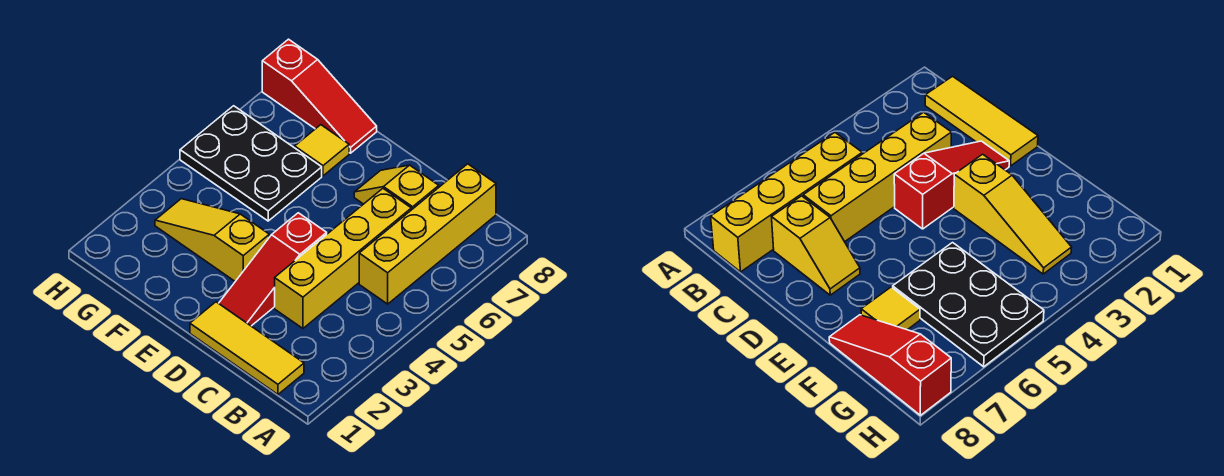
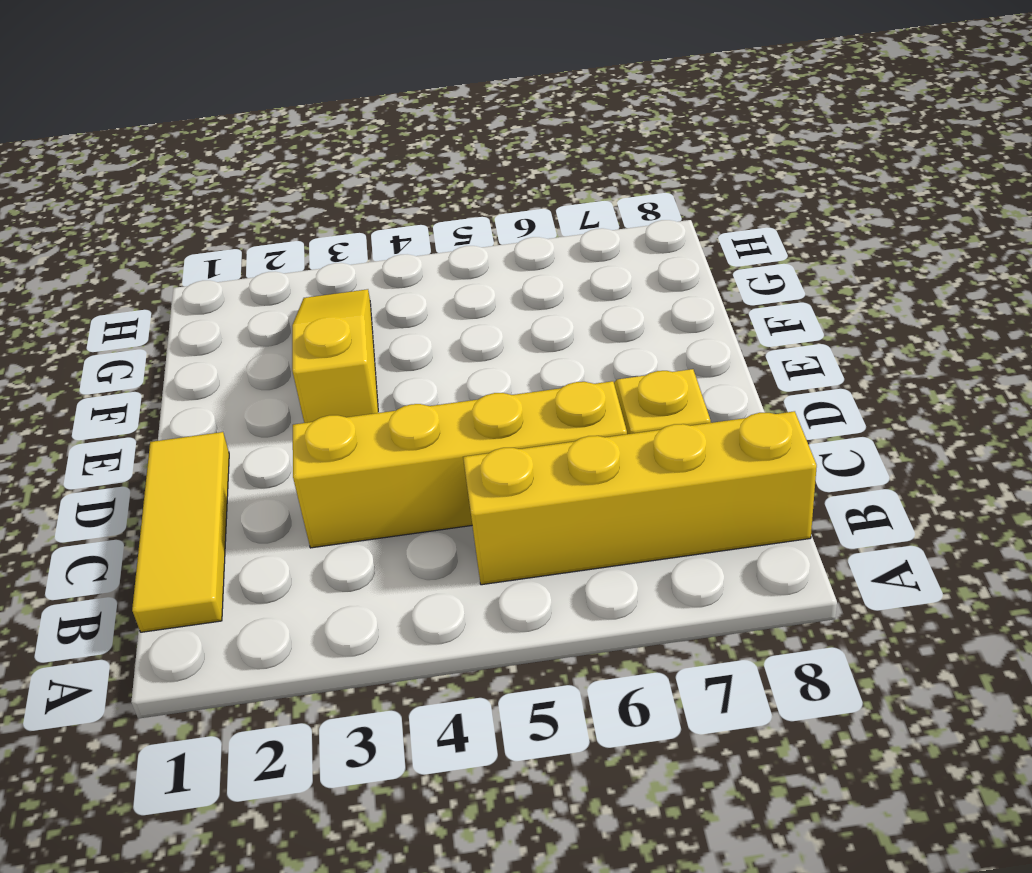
none -> red slope D2:D4 level 1 top 4
none -> black plate F5:H6 level 1

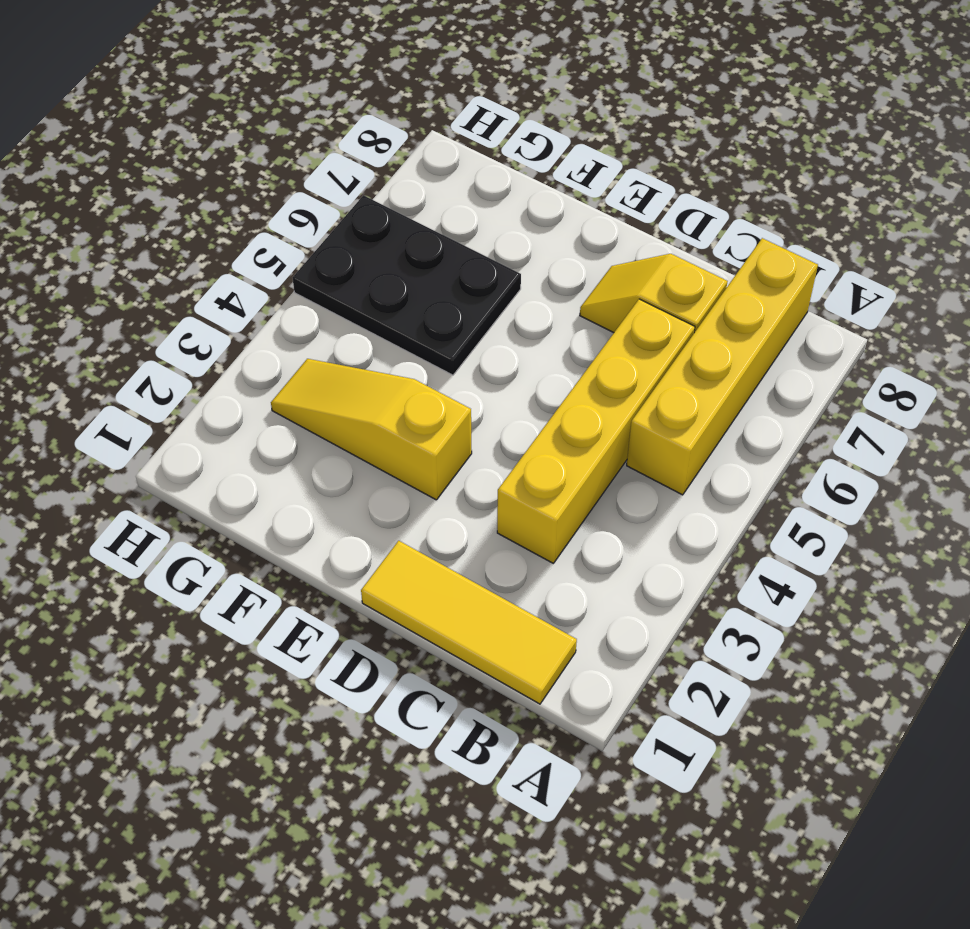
none -> red slope D2:D4 level 1 top 4
none -> yellow tile F7 level 1

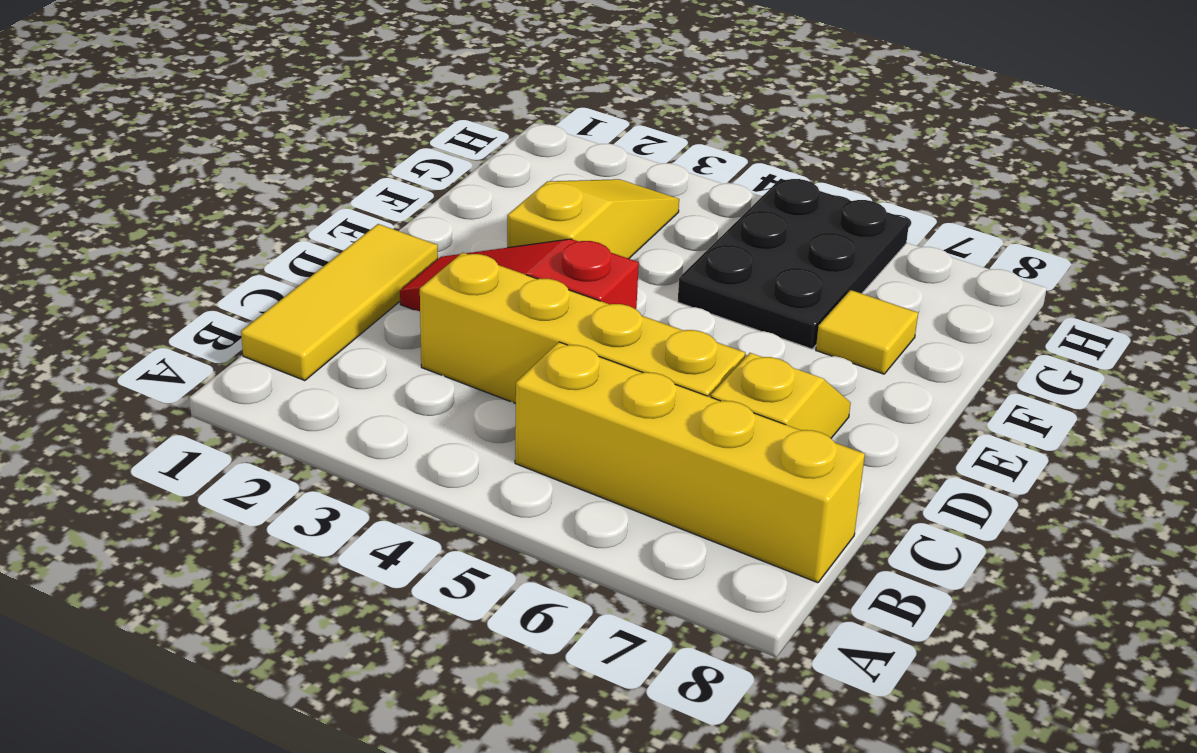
none -> red slope F8:H8 level 1 top H

